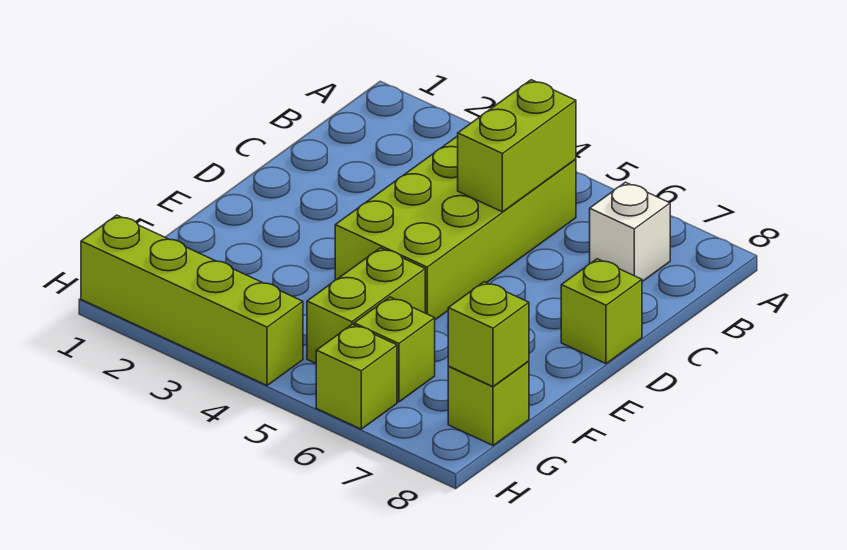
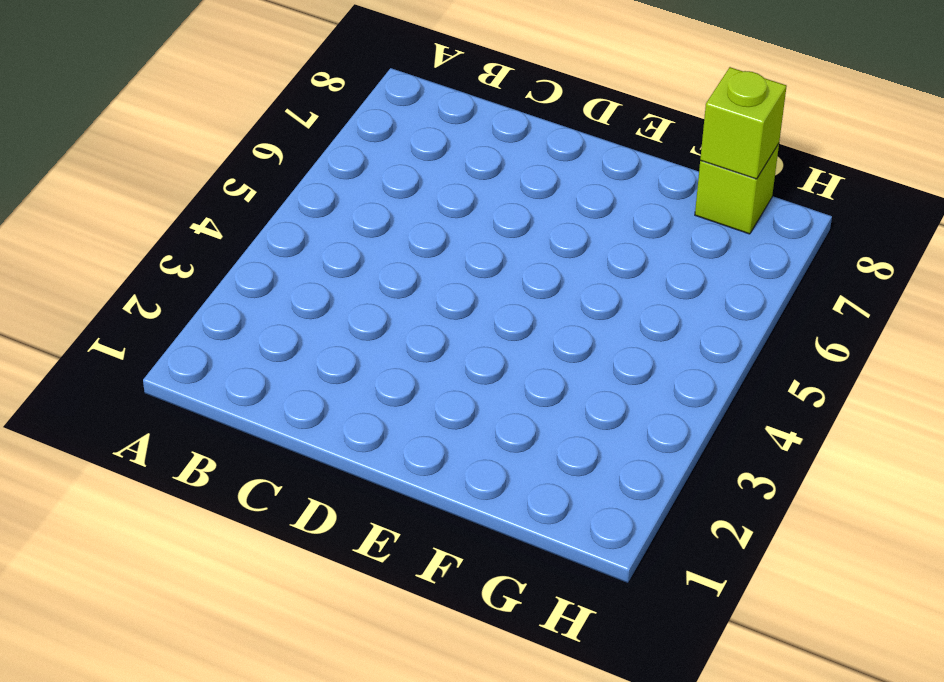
none -> lime brick B4:E5 level 1
none -> white brick B7 level 1

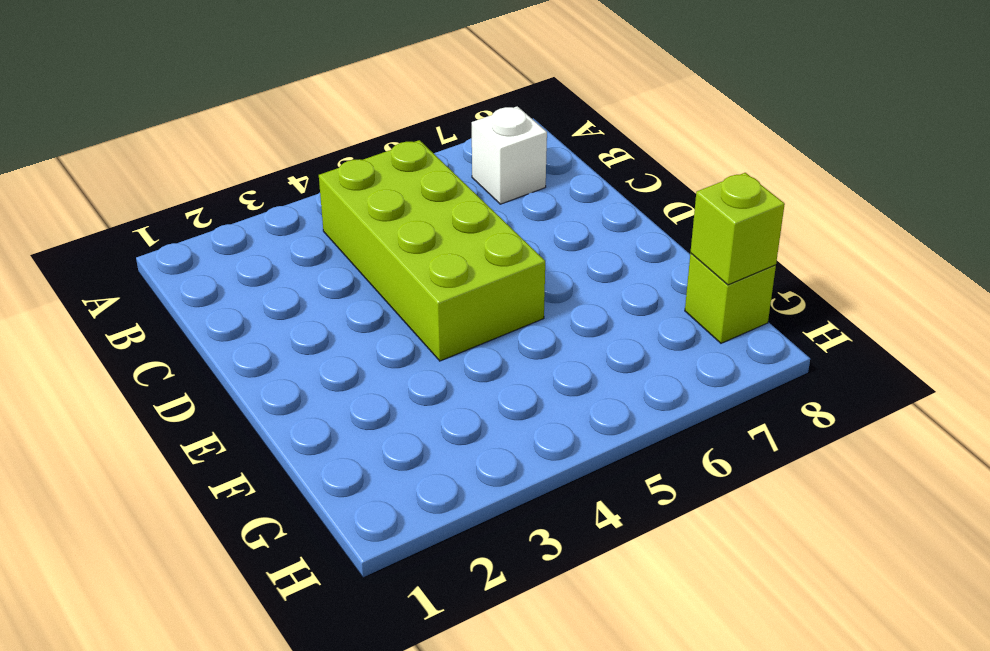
none -> lime brick D8 level 1
none -> lime brick F5:G5 level 1

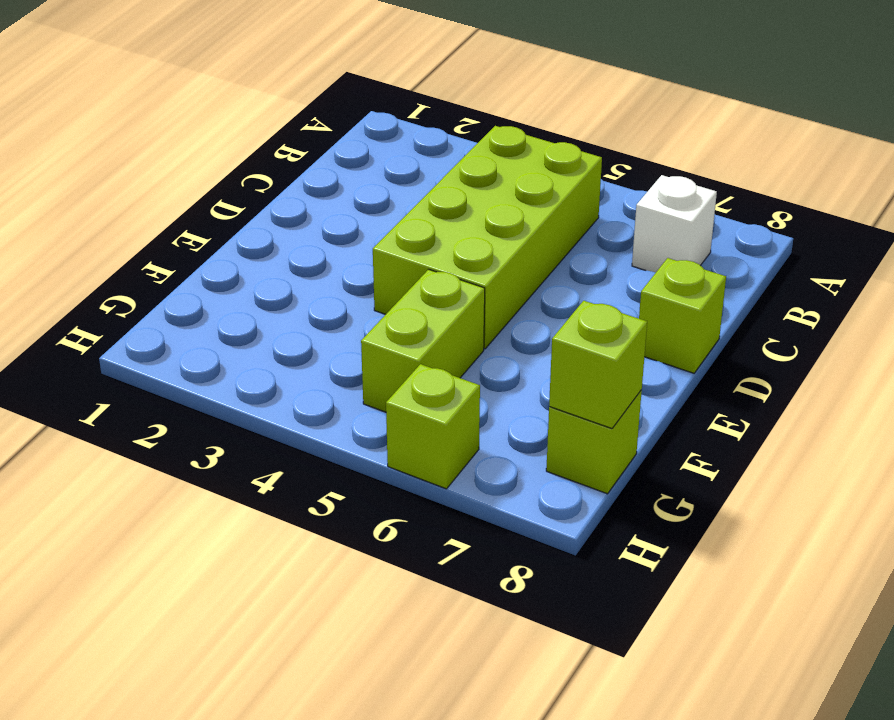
none -> lime brick G6 level 1
none -> lime brick H1:H4 level 1

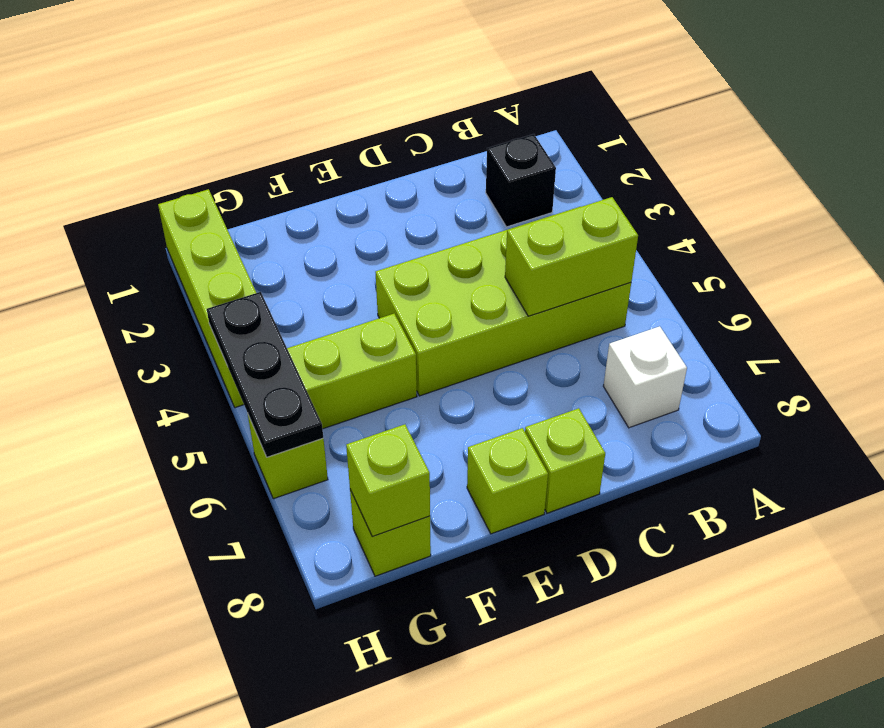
black brick B2 level 1 -> none
lime brick E8 level 1 -> lime brick G6 level 1
black plate H4:H6 level 2 -> none

